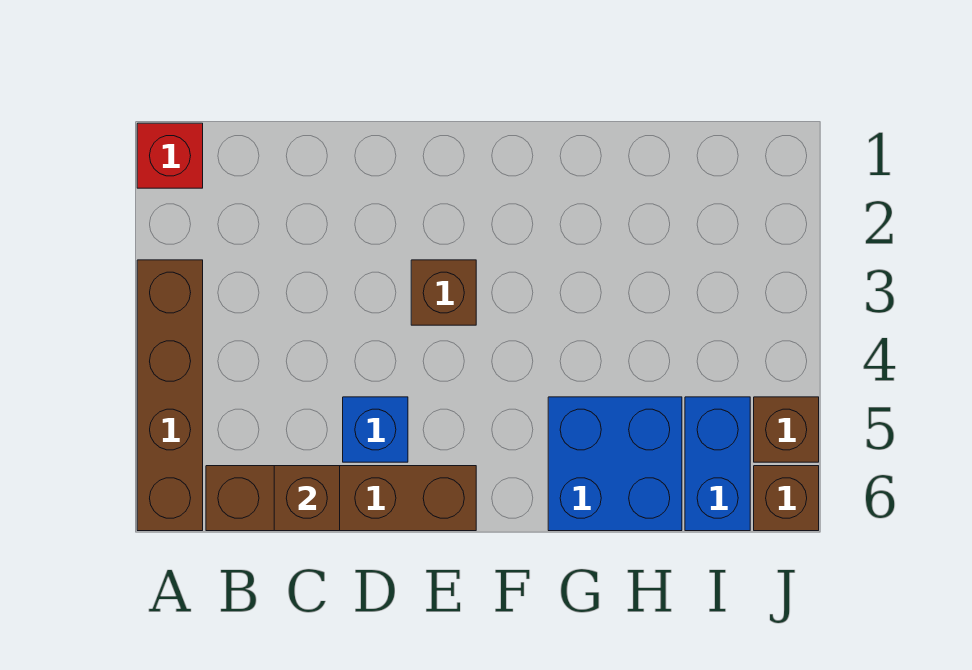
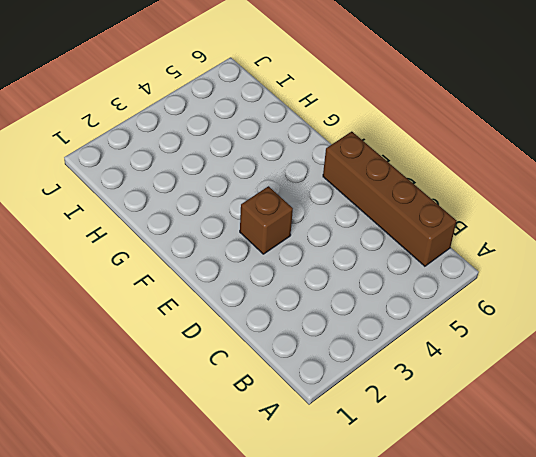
none -> red brick A1 level 1
none -> brown brick A3:A6 level 1

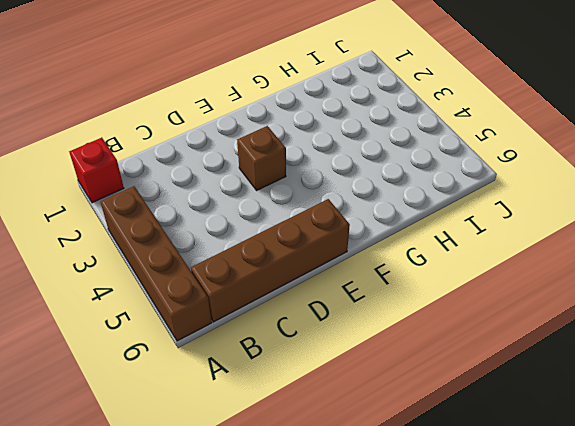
none -> blue brick D5 level 1
none -> blue brick G5:H6 level 1

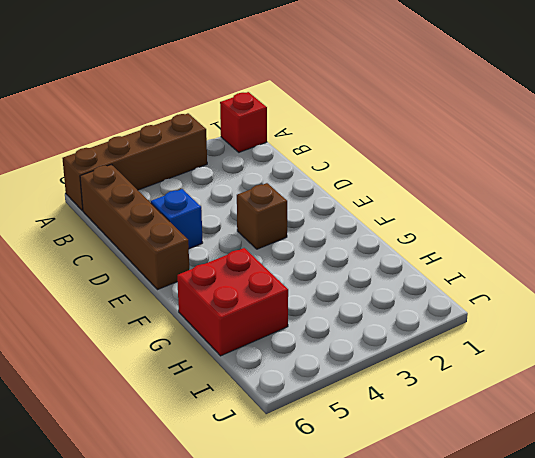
red brick G5:H6 level 1 -> blue brick G5:H6 level 1
none -> blue brick I5:I6 level 1
none -> brown brick J5 level 1

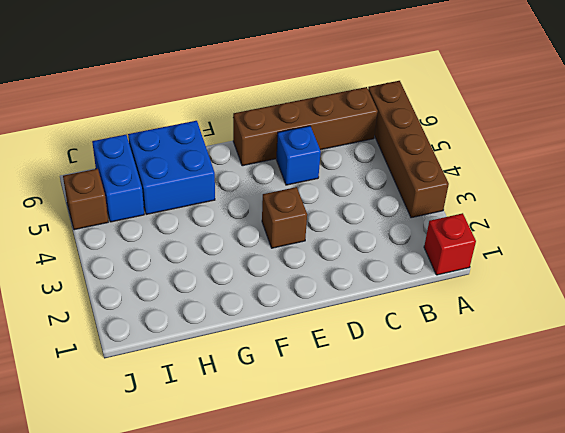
none -> brown brick J6 level 1
none -> brown brick C6 level 2

